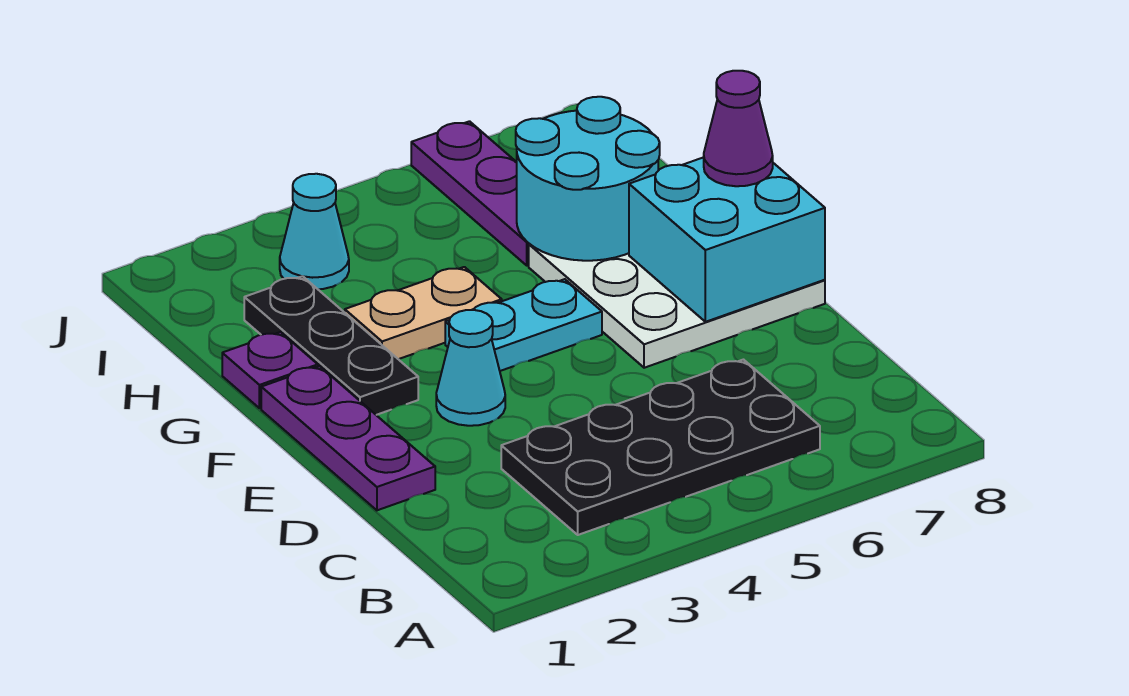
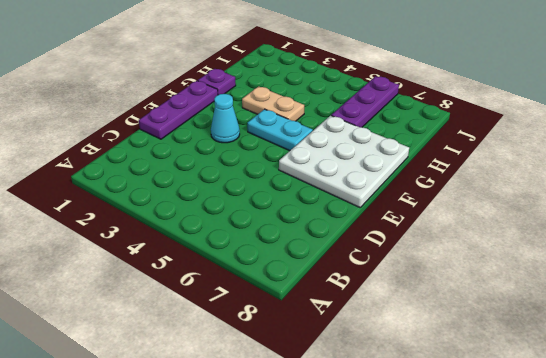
none -> black plate B3:C6 level 1
none -> black plate F2:H2 level 1
none -> cyan cone I3 level 1

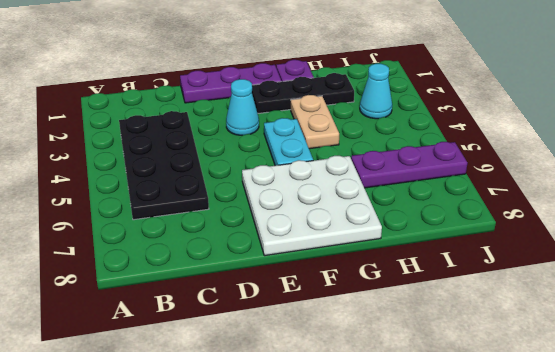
none -> cyan brick E7:F8 level 2
none -> cyan round brick G6:H7 level 2
none -> purple cone F8 level 3

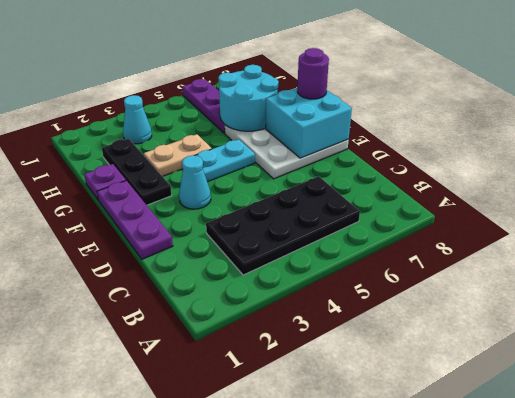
purple round brick F8 level 3 -> purple cone F8 level 3

